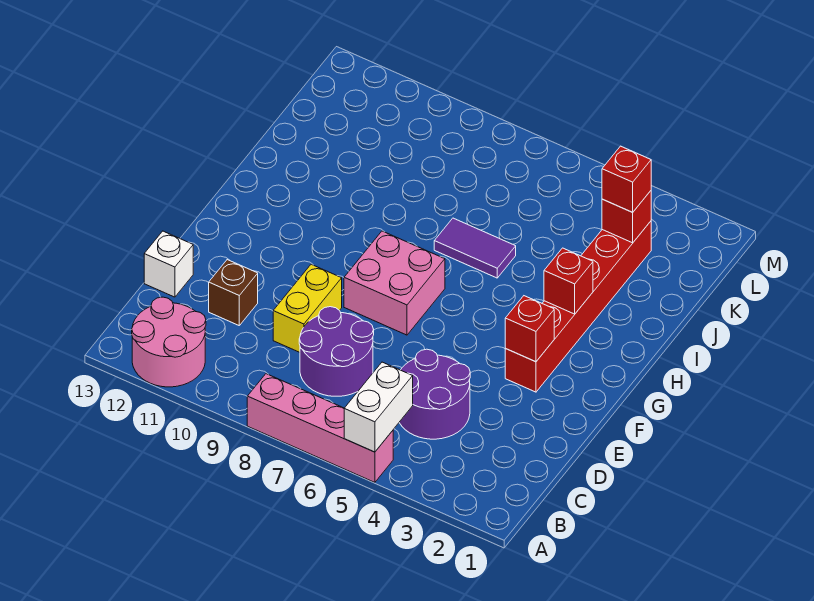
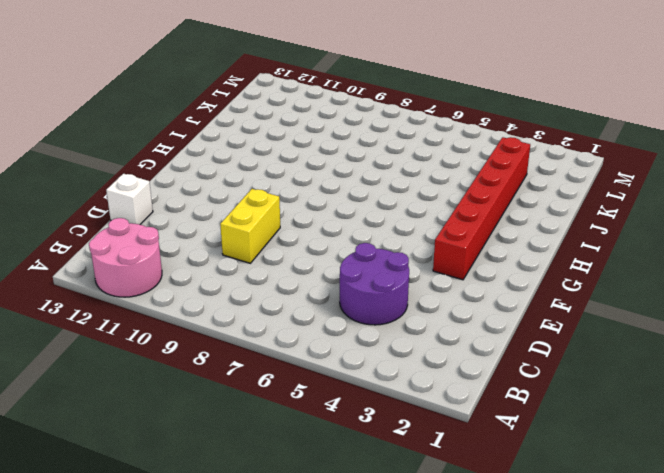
none -> pink brick A5:A8 level 1
none -> purple round brick C7:D8 level 1
none -> brown brick D11 level 1

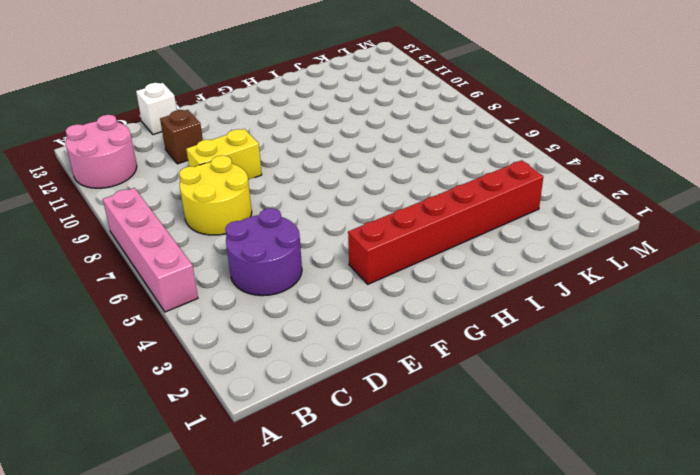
yellow round brick C7:D8 level 1 -> purple round brick C7:D8 level 1
none -> pink brick F7:G8 level 1
none -> purple tile I6:I7 level 1
none -> white brick A5:B5 level 2

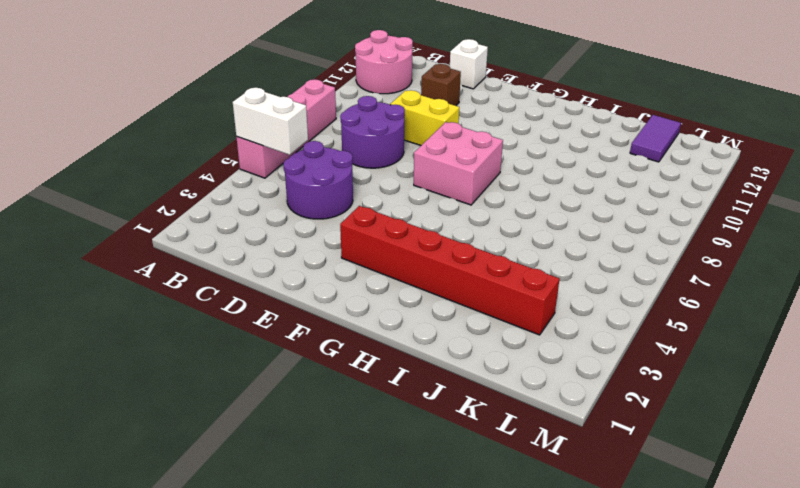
purple tile K12:K13 level 1 -> purple tile I6:I7 level 1
none -> red brick F3 level 2
none -> red brick H3 level 2
none -> red brick K3 level 2

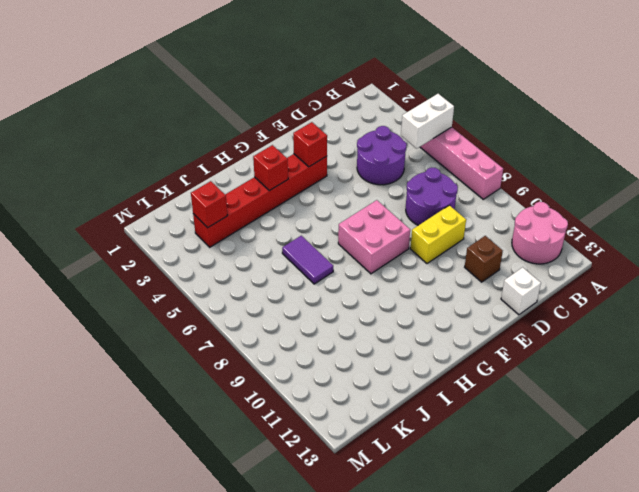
none -> red brick K3 level 3

